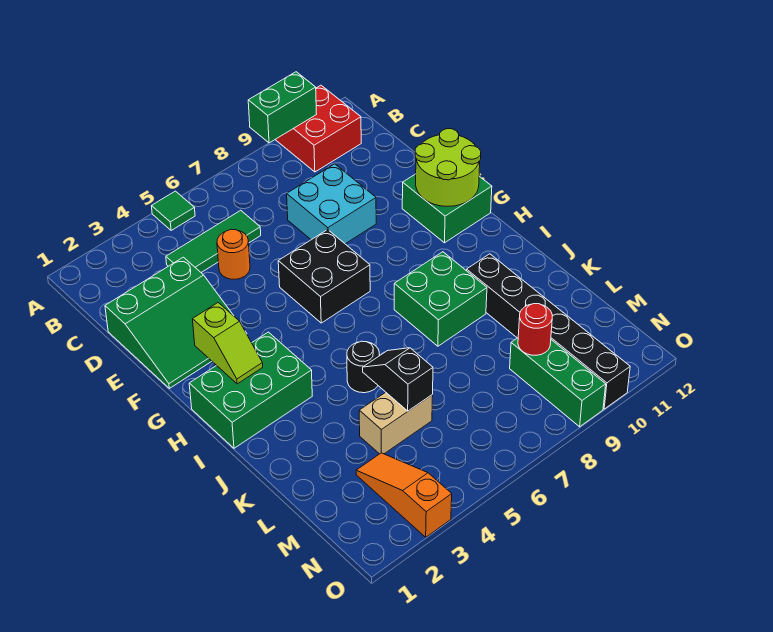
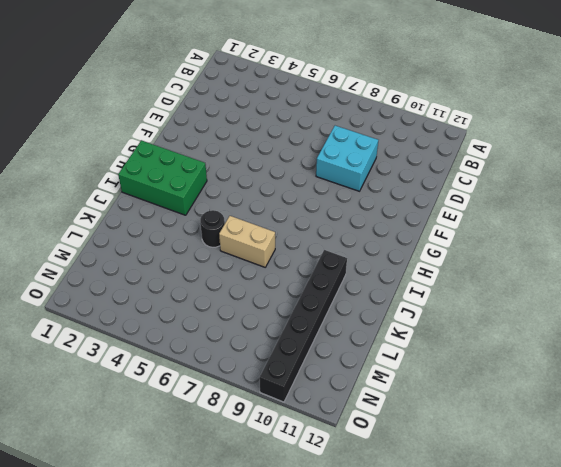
tan brick J6:J7 level 1 -> tan brick L4:L5 level 1
none -> green tile A5 level 1
none -> red brick A10:B11 level 1
none -> green tile C4:C6 level 1

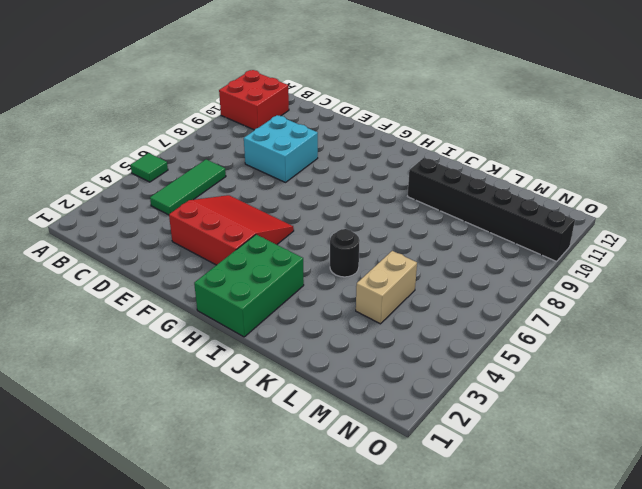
red slope E3:G5 level 1 top 3 -> green slope D1:F3 level 1 top D
none -> orange round brick D5 level 1
none -> black brick F6:G7 level 1
none -> green brick F11:G12 level 1

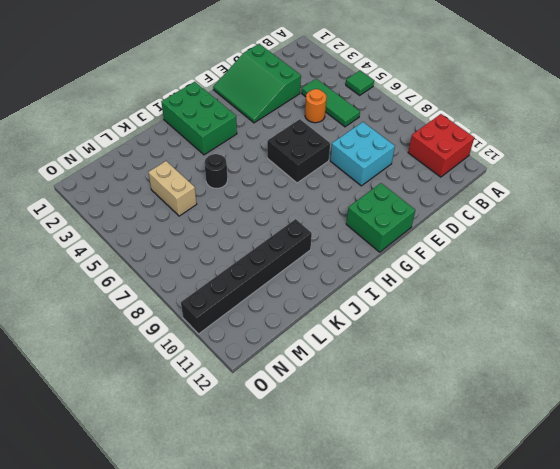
none -> green brick I8:J9 level 1
none -> orange slope M3:O3 level 1 top O
none -> green brick M9:O9 level 1

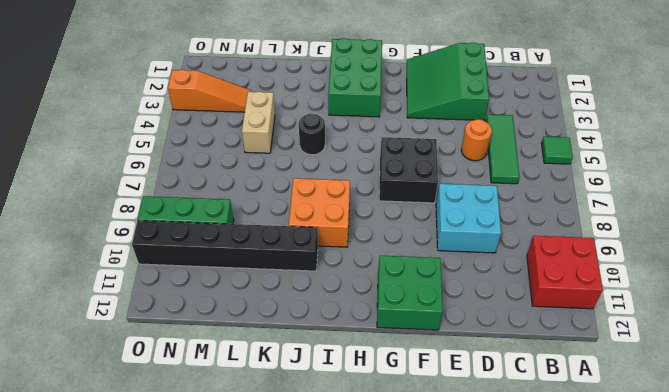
orange brick I8:J9 level 1 -> green brick I8:J9 level 1
none -> green brick A9:A10 level 2
none -> lime round brick F11:G12 level 2
none -> lime slope G2:H2 level 2 top G

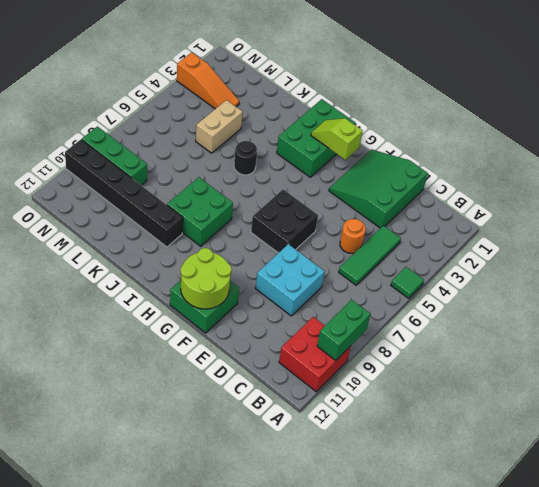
none -> black slope K5:L5 level 2 top L
none -> red round brick M9 level 2

